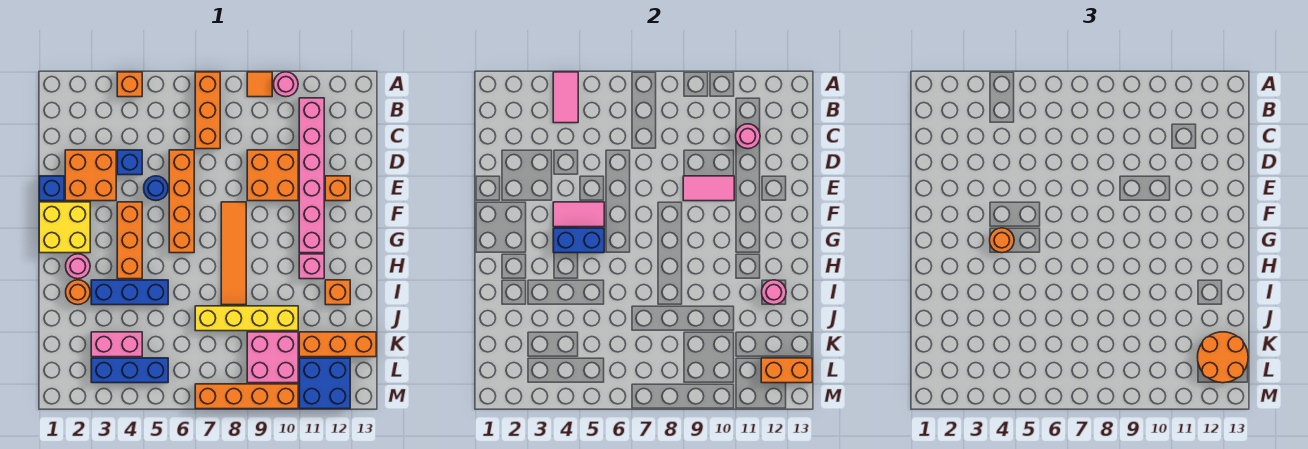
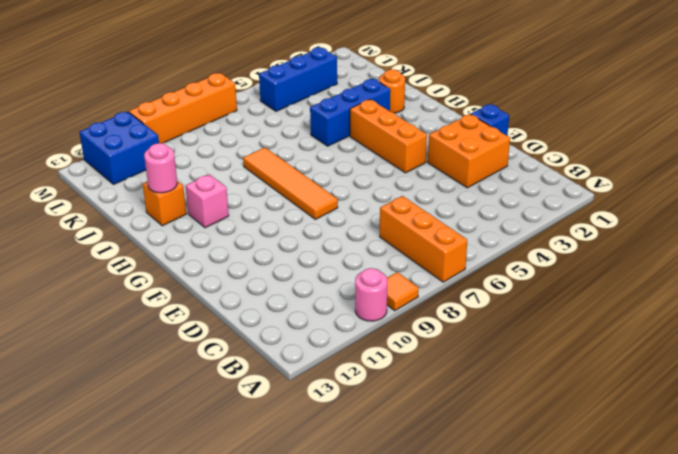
none -> orange brick A4 level 1
none -> pink brick B11:G11 level 1
none -> blue brick D4 level 1
none -> orange brick D6:G6 level 1

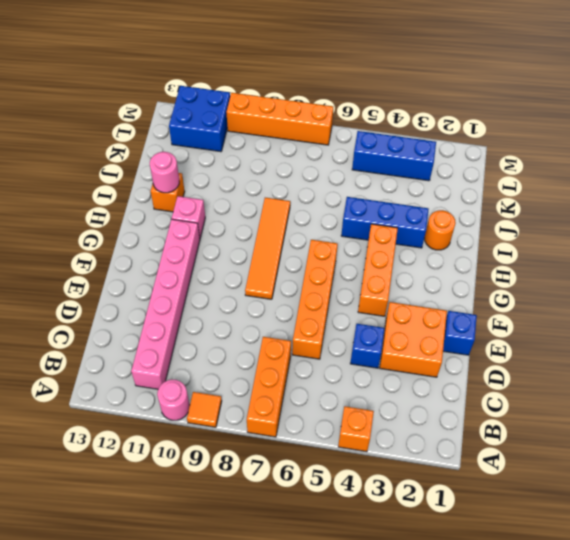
none -> orange brick D9:E10 level 1
none -> blue round brick E5 level 1
none -> orange brick E12 level 1
none -> yellow brick F1:G2 level 1

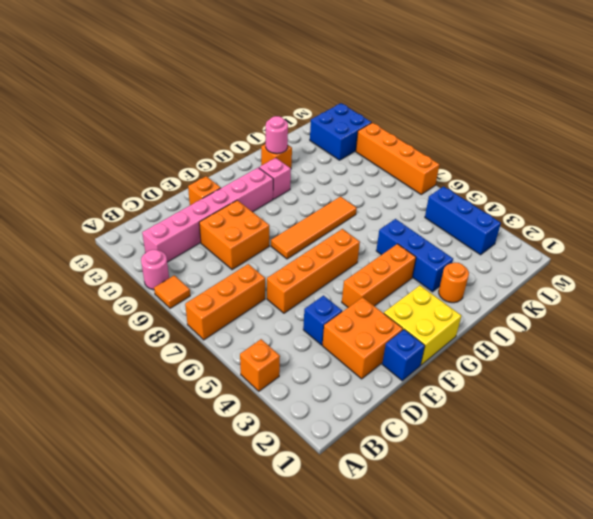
none -> blue round brick E5 level 1
none -> pink round brick H2 level 1
none -> yellow brick J7:J10 level 1
none -> pink brick K3:K4 level 1

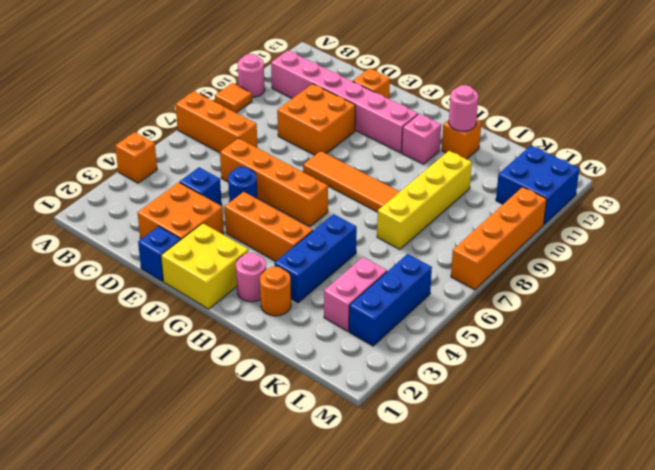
none -> pink brick K9:L10 level 1
none -> orange brick K11:K13 level 1
none -> pink tile A4:B4 level 2
none -> pink round brick C11 level 2

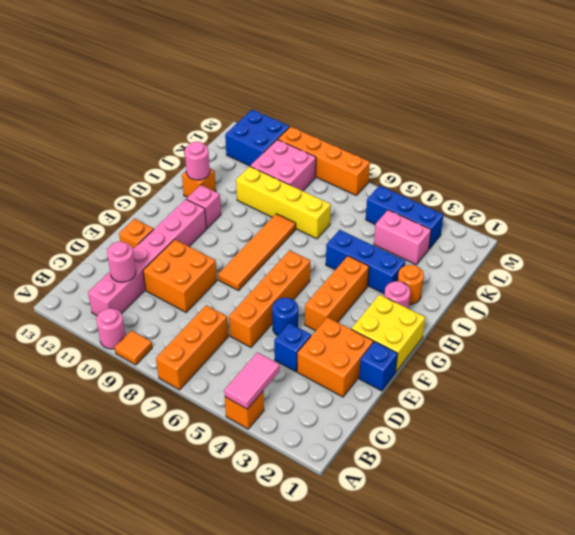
none -> orange brick K11:K13 level 1
none -> pink tile E9:E10 level 2
none -> pink tile F4:F5 level 2
none -> blue brick G4:G5 level 2

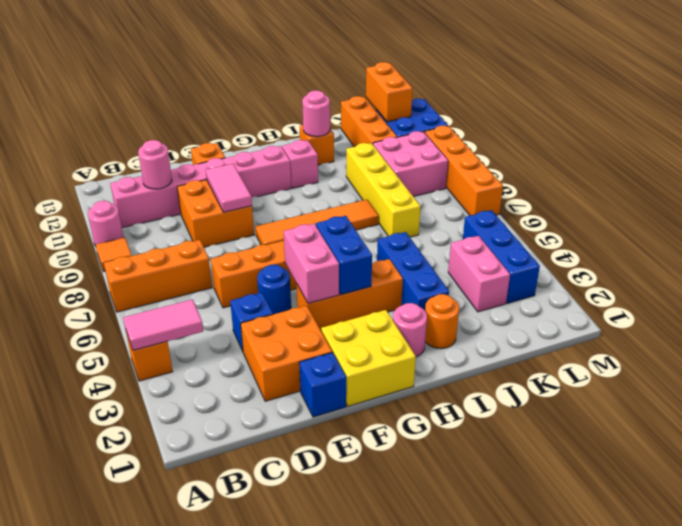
pink brick F4:F5 level 2 -> pink tile F4:F5 level 2
none -> orange round brick G4 level 3
none -> orange round brick K12:L13 level 3

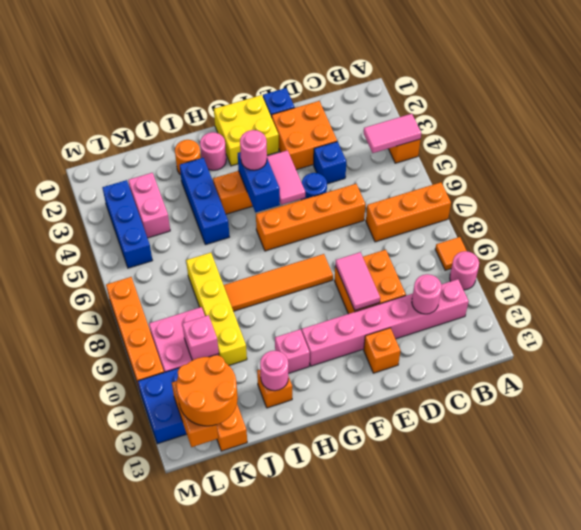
pink round brick G4 level 3 -> orange round brick G4 level 3
pink brick K10 level 2 -> none

